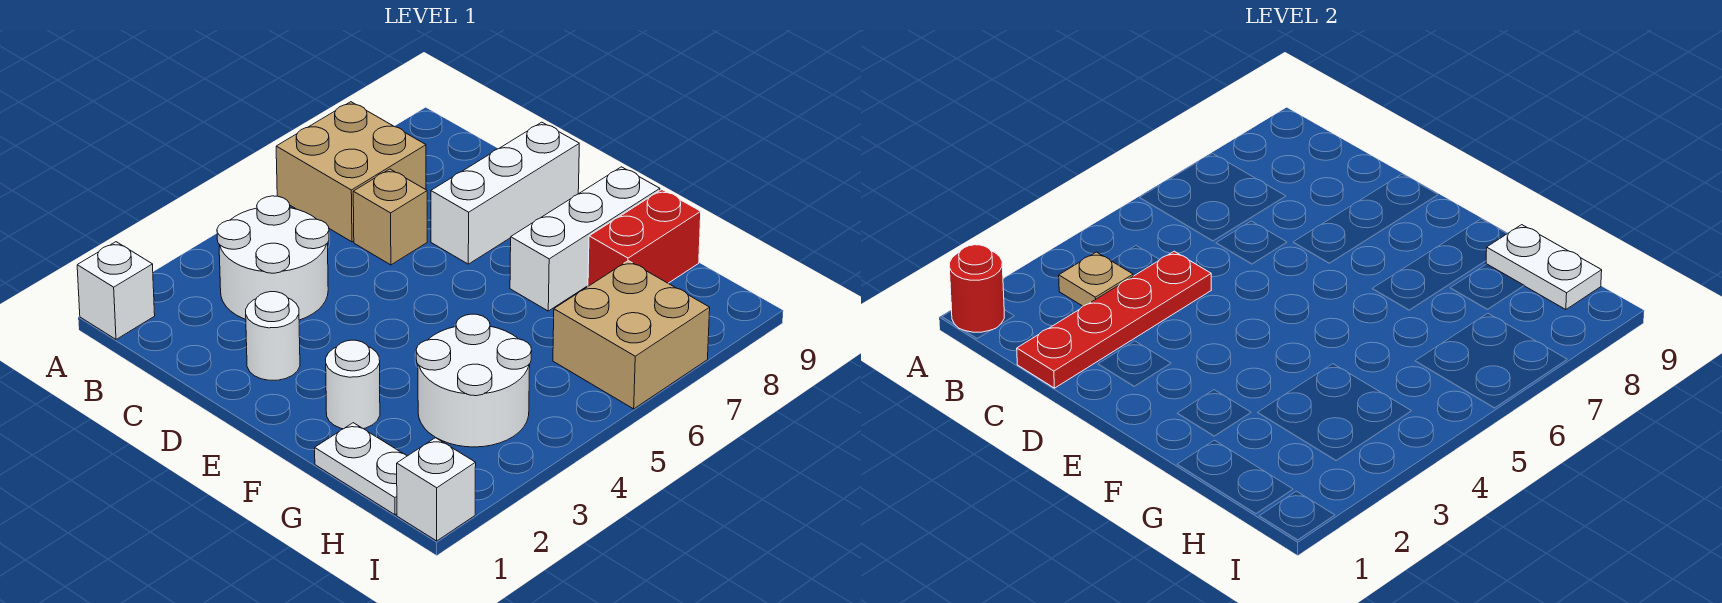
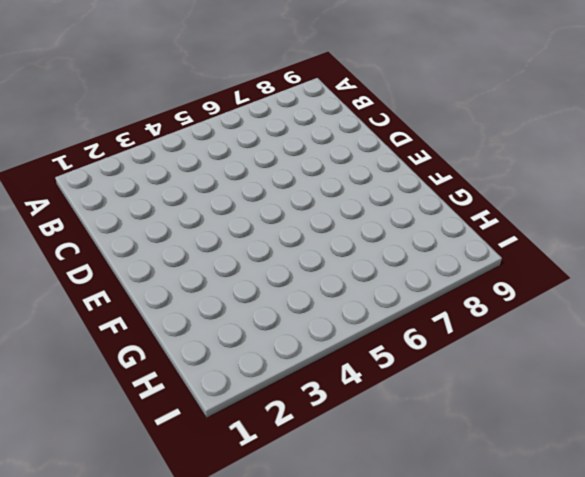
none -> white brick A1 level 1
none -> tan brick A6:B7 level 1
none -> white round brick B3:C4 level 1

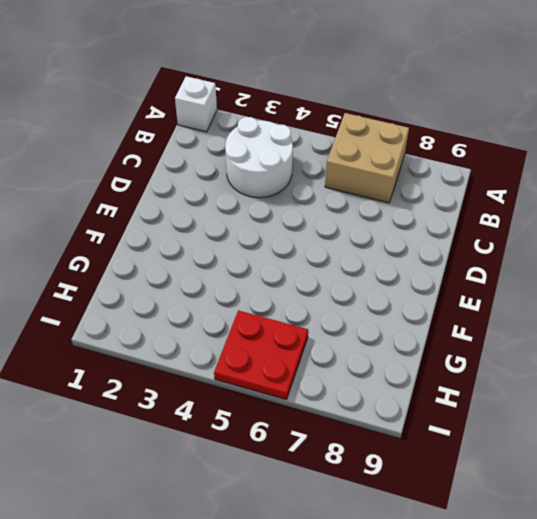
red plate H5:I6 level 1 -> tan brick H6:I7 level 1
none -> tan brick C6 level 1
none -> white round brick D2 level 1
none -> white brick D7:D9 level 1

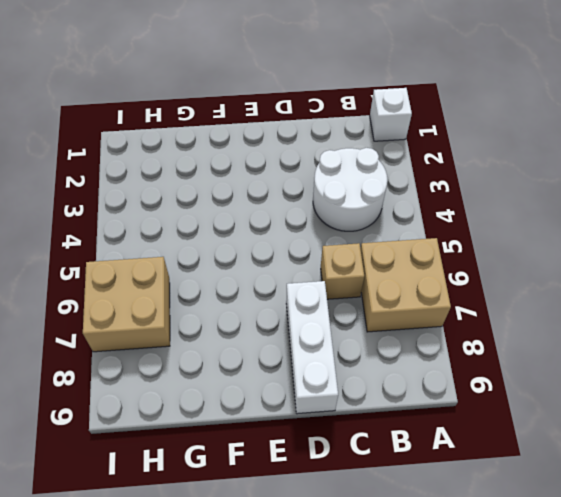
none -> white round brick D2 level 1
none -> white round brick F2 level 1
none -> white brick F7:F9 level 1

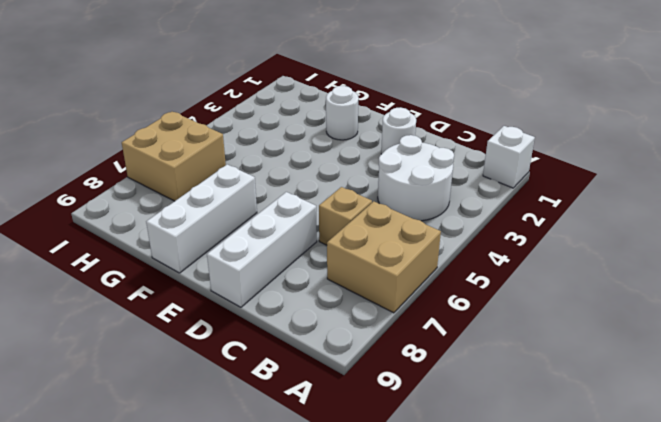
none -> white plate G1:H1 level 1
none -> white round brick G3:H4 level 1
none -> red brick G8:G9 level 1

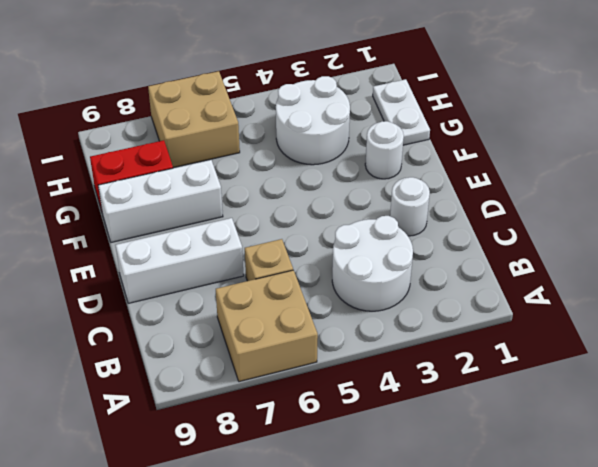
none -> white brick A1 level 1
none -> white brick I1 level 1
none -> red round brick A1 level 2

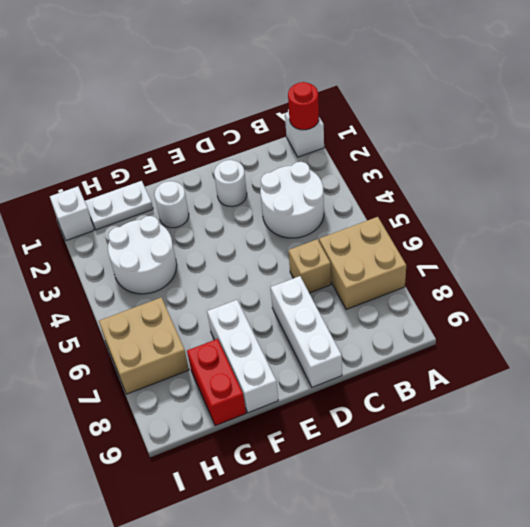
none -> tan plate B3 level 2
none -> red plate C1:C4 level 2
none -> white plate G9:H9 level 2

